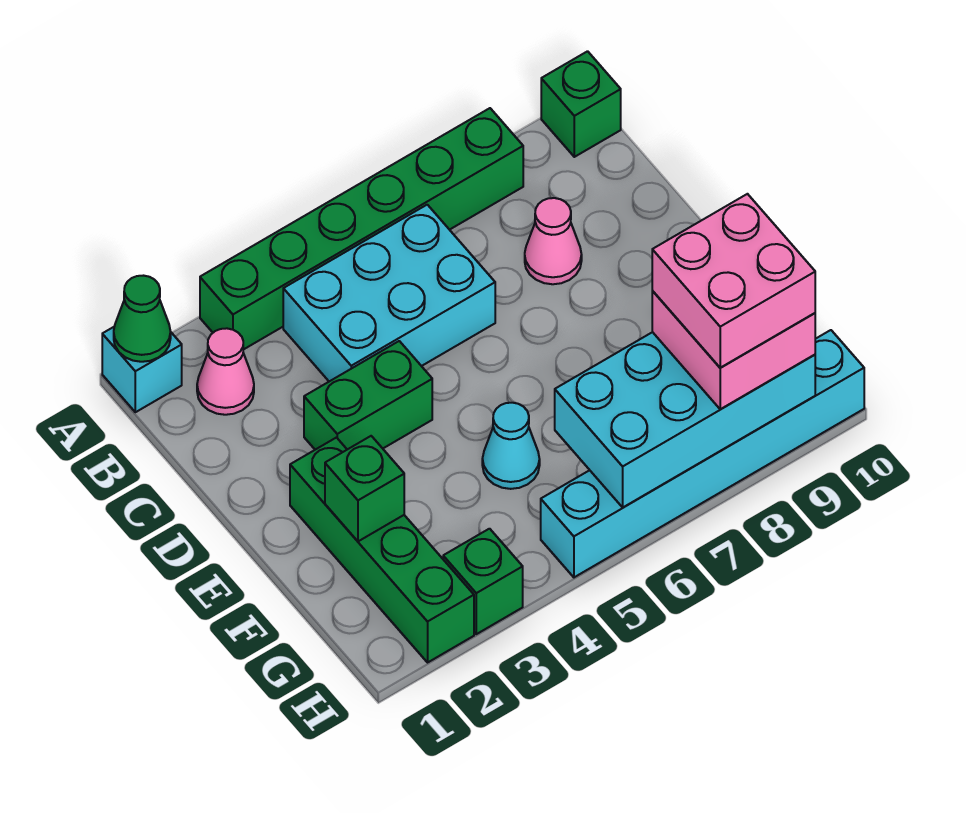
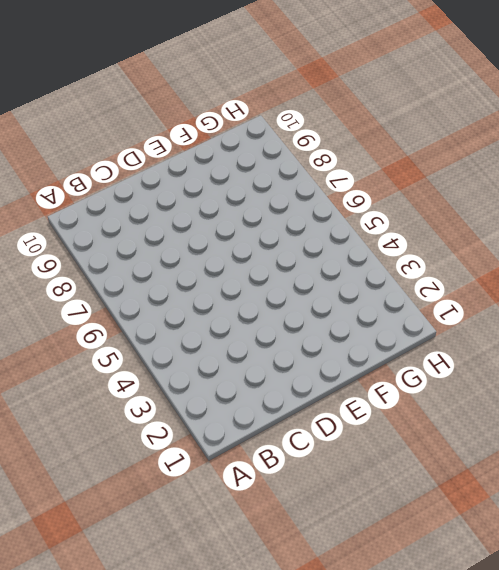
none -> cyan brick A1 level 1
none -> green brick A3:A8 level 1
none -> green brick A10 level 1

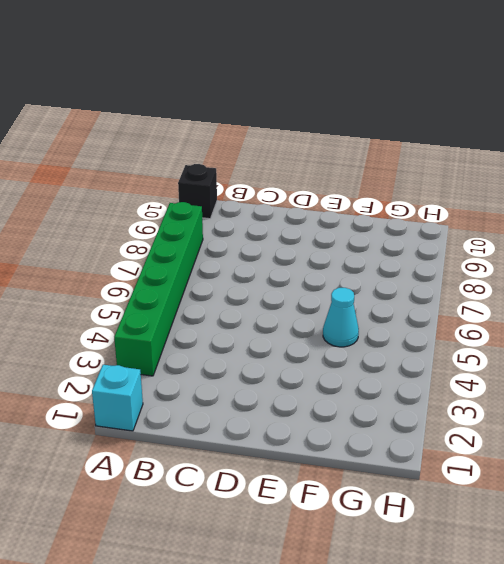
black brick A10 level 1 -> green brick A10 level 1
none -> pink cone B2 level 1
none -> cyan brick B4:C6 level 1
none -> pink cone C8 level 1

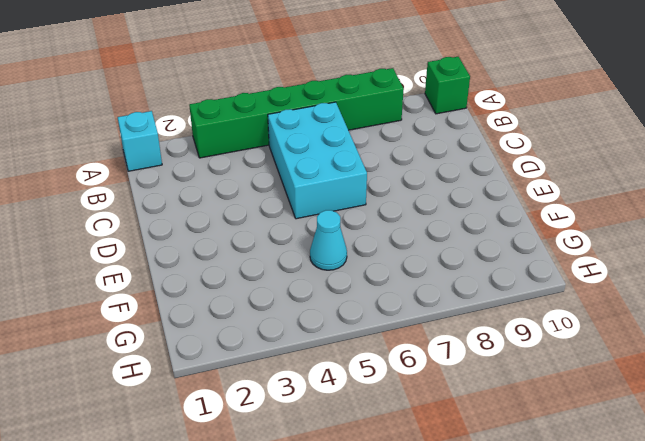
cyan brick B5:D6 level 1 -> cyan brick B4:C6 level 1
none -> pink cone B2 level 1
none -> pink cone C8 level 1
none -> green brick D3:D4 level 1

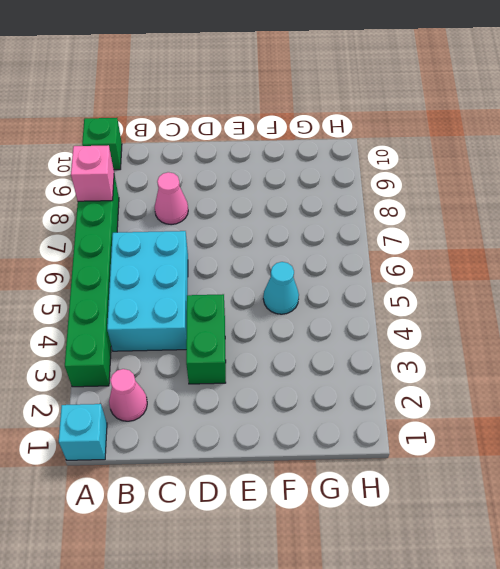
pink brick A8 level 2 -> none
none -> green brick E2:H2 level 1
none -> green brick H3 level 1
none -> cyan brick H5:H10 level 1

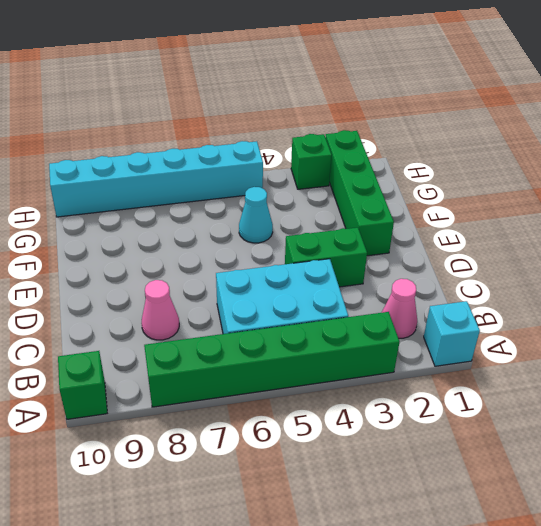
none -> green cone A1 level 2
none -> green brick F2 level 2
none -> cyan brick G6:H9 level 2

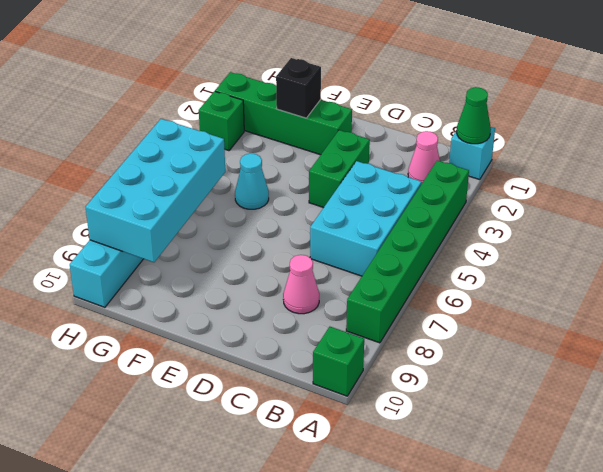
black brick F2 level 2 -> green brick F2 level 2
none -> pink brick G8:H9 level 3
none -> pink brick G8:H9 level 4

